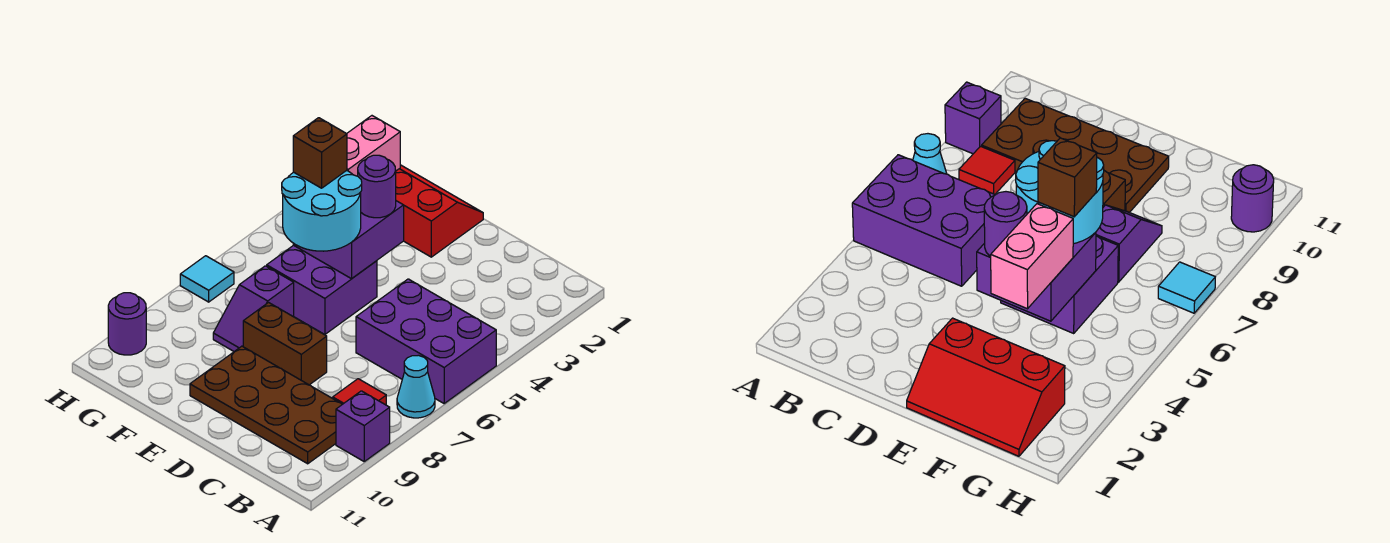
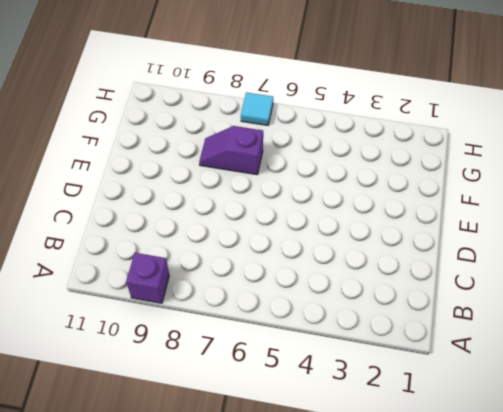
none -> purple brick A5:C6 level 1
none -> cyan cone A7 level 1
none -> red tile B8 level 1

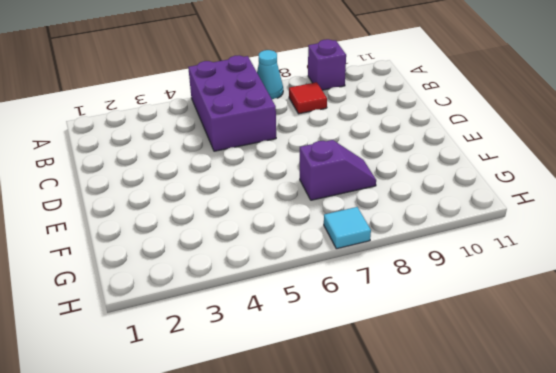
none -> brown plate B9:E10 level 1
none -> brown brick D8:E8 level 1
none -> red slope E1:G2 level 1 top 2

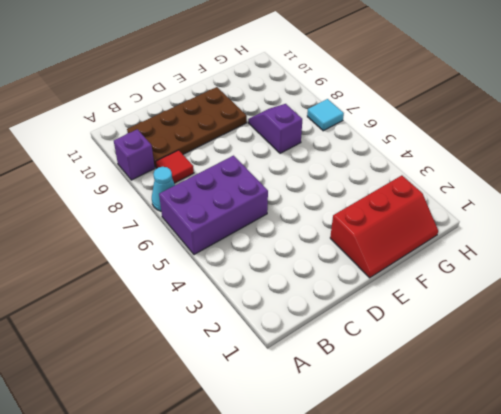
none -> brown brick D8:E8 level 1
none -> purple brick E5:F6 level 1
none -> purple round brick H10 level 1

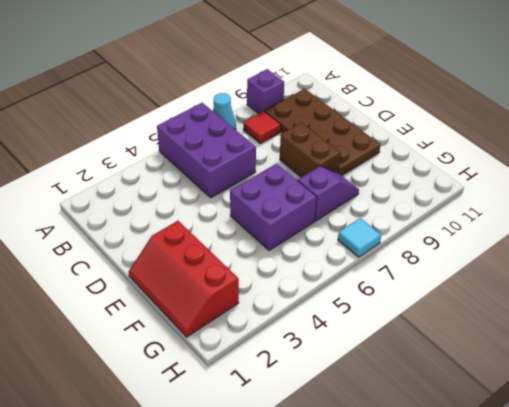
none -> purple round brick H10 level 1
none -> purple brick E4:F5 level 2
none -> purple round brick E4 level 3

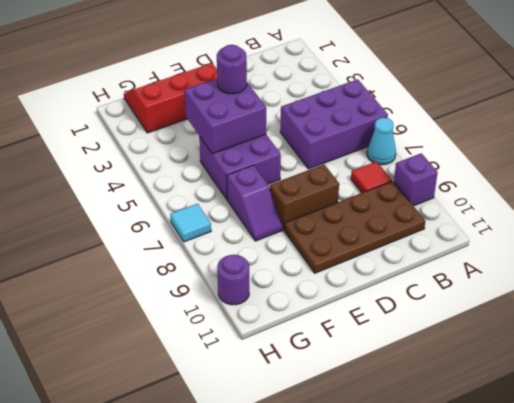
none -> cyan round brick E5:F6 level 3
none -> pink brick F3:F4 level 3
none -> brown brick F5 level 4

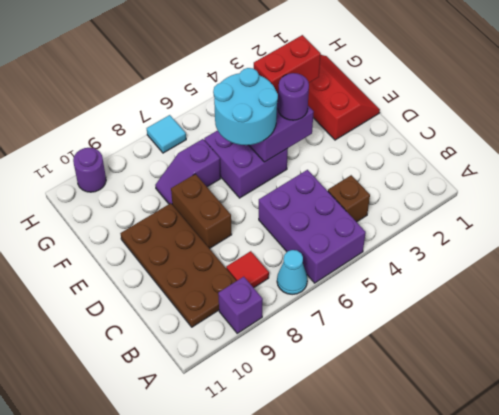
brown brick B4 level 1 -> brown brick F5 level 4
red brick F3:F4 level 3 -> pink brick F3:F4 level 3

